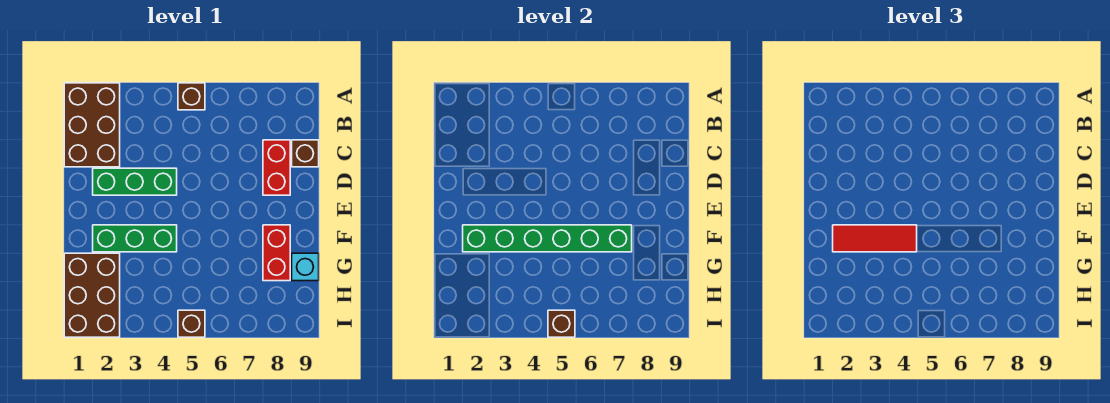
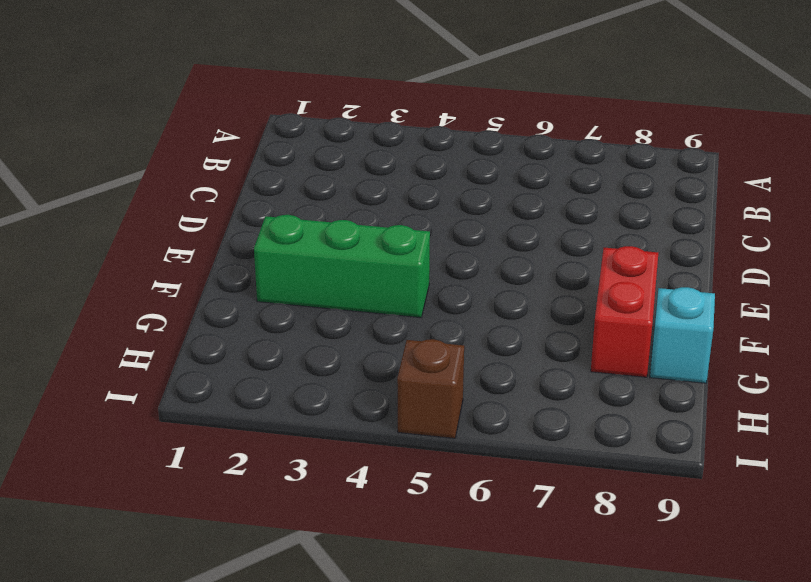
none -> brown brick A1:C2 level 1
none -> brown brick A5 level 1
none -> red brick C8:D8 level 1

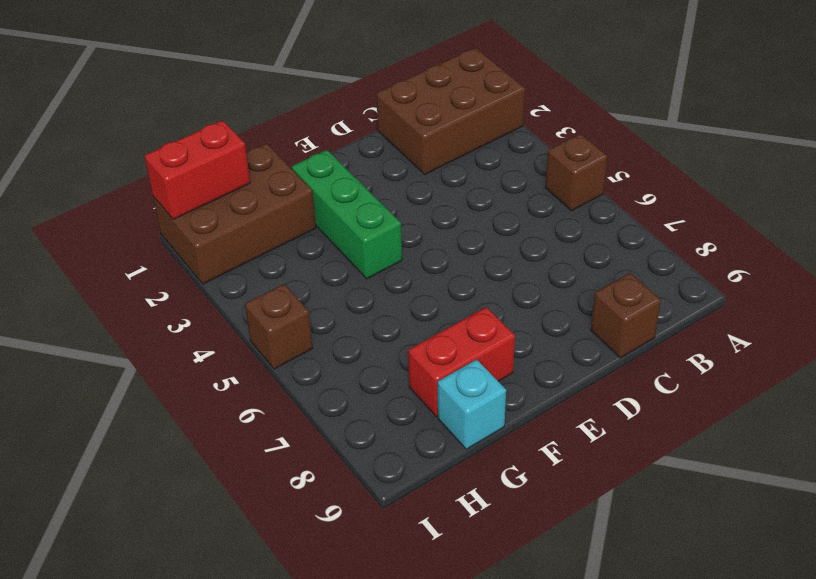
red brick H1:I1 level 2 -> red brick C8:D8 level 1
none -> green brick D2:D4 level 1
none -> green brick F2:F7 level 2
none -> brown brick I5 level 2

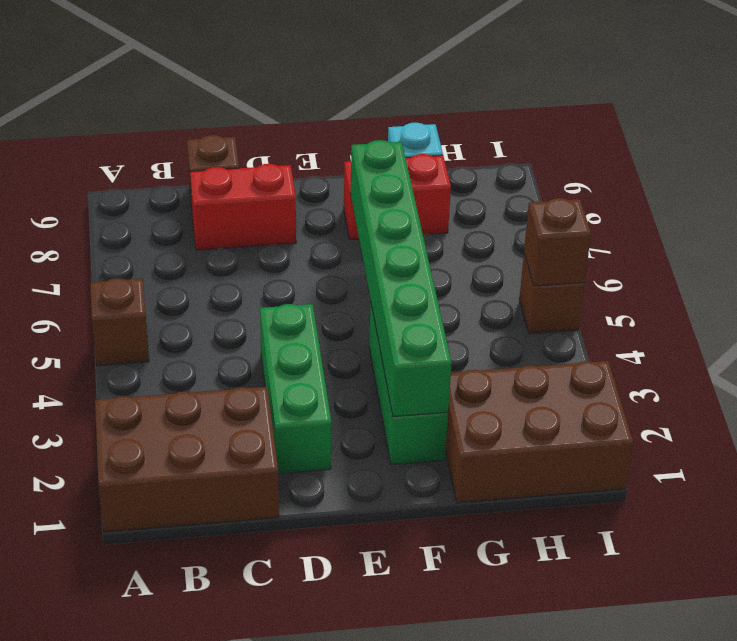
none -> red tile F2:F4 level 3

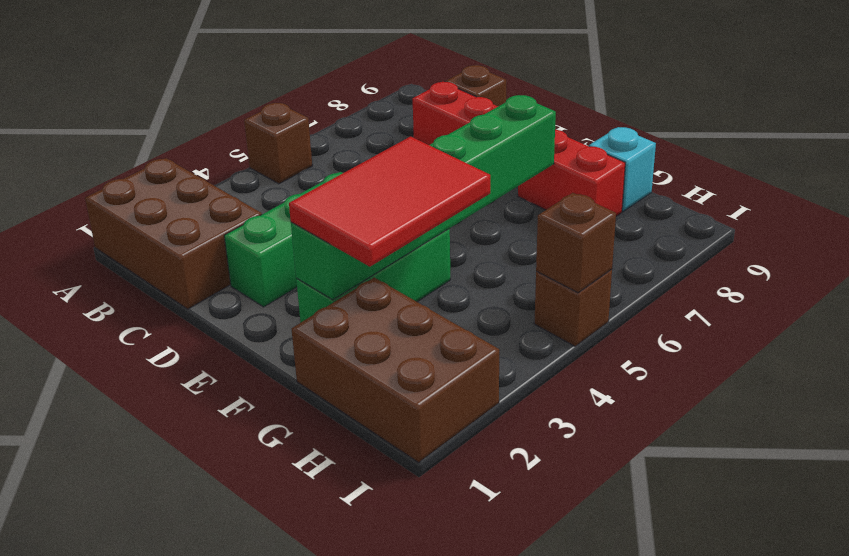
red tile F2:G4 level 3 -> red tile F2:F4 level 3

